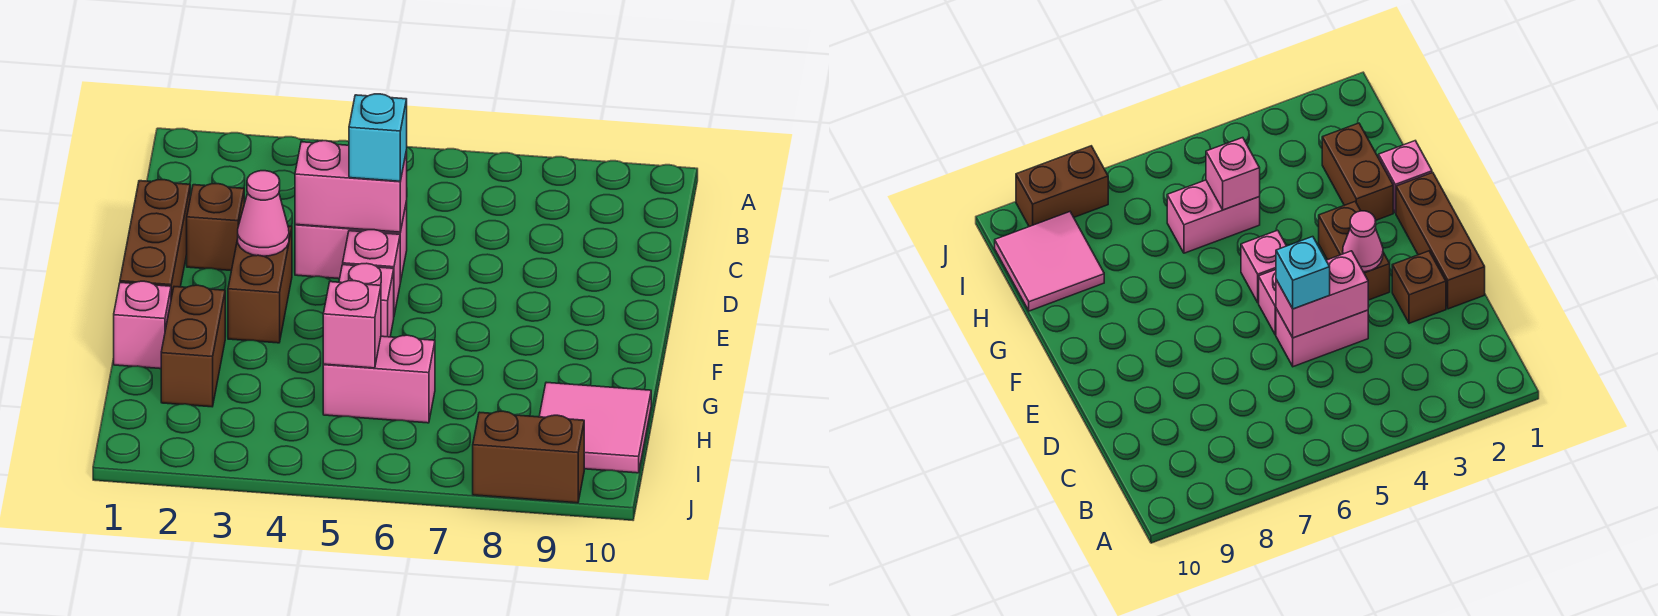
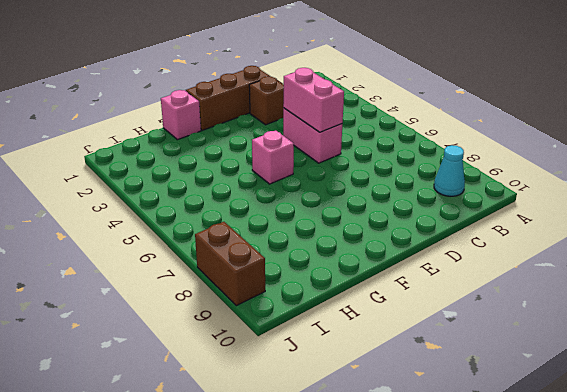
cyan cone B9 level 1 -> none
none -> brown brick E3:F3 level 1
none -> pink brick E5 level 1
none -> brown brick G2:H2 level 1

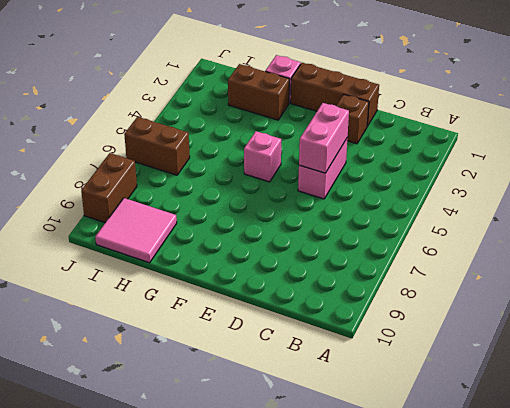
brown brick I6:J6 level 1 -> brown brick E3:F3 level 1
none -> pink brick E5 level 1
none -> pink brick H5:H6 level 1
none -> pink cone E3 level 2

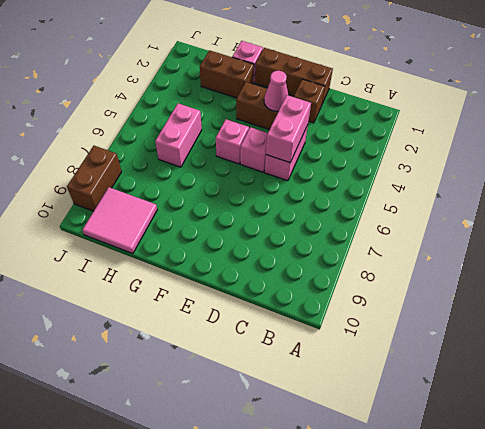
none -> pink brick H5 level 2
none -> cyan brick D5 level 3

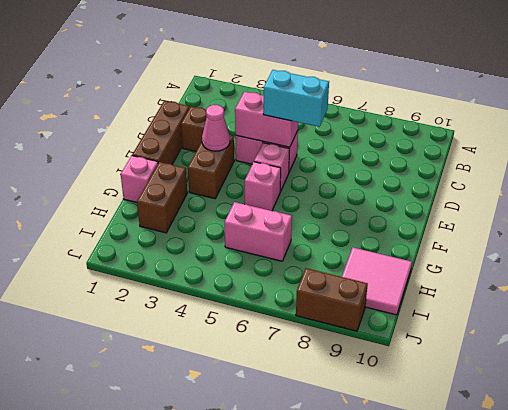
cyan brick D5:D6 level 3 -> cyan brick D5 level 3
none -> pink brick H5 level 2

